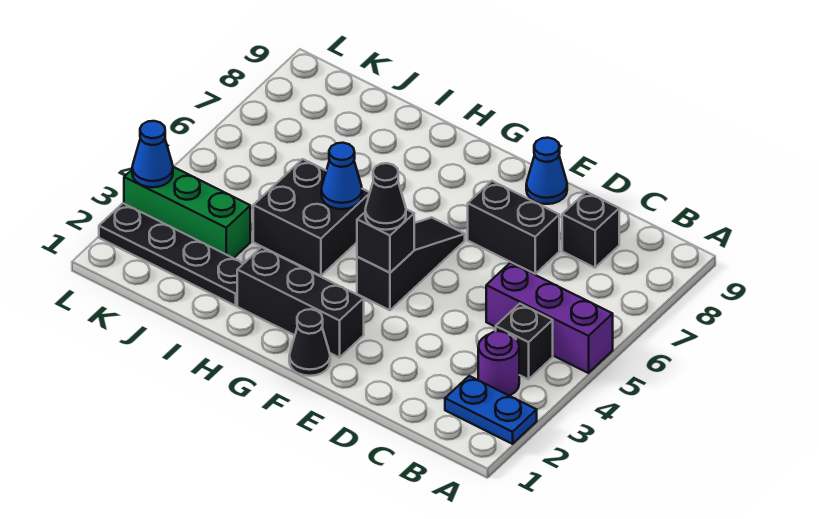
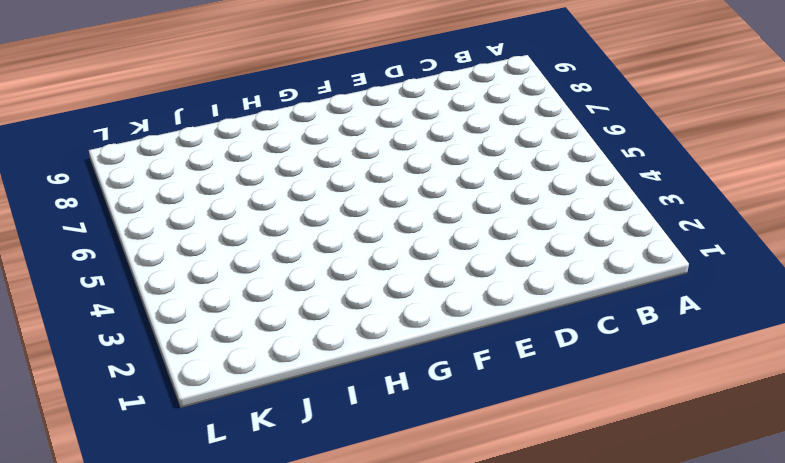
none -> blue plate A2:B2 level 1
none -> purple brick A5:C5 level 1
none -> purple round brick B3 level 1

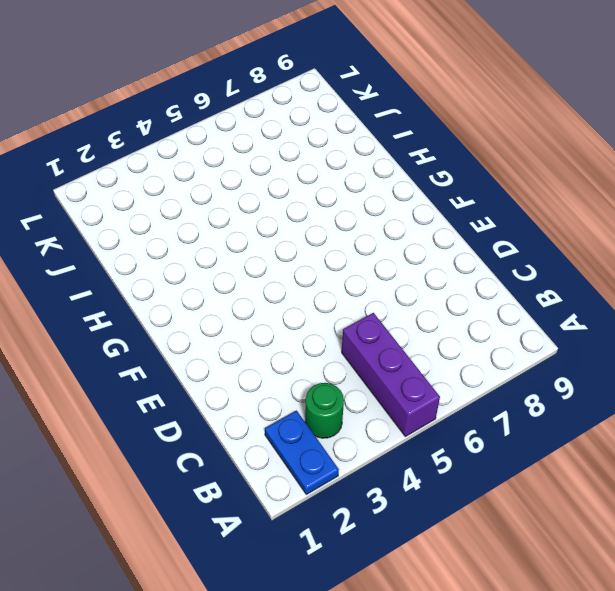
green round brick B3 level 1 -> purple round brick B3 level 1
none -> black brick B4 level 1
none -> black brick C8 level 1
none -> black brick D7:E7 level 1

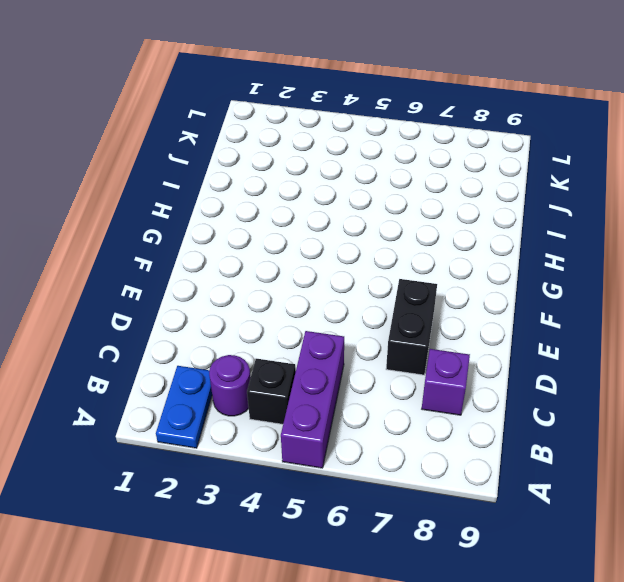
purple brick C8 level 1 -> black brick C8 level 1
none -> blue cone E9 level 1
none -> black cone F1 level 1
none -> black brick F2:H2 level 1

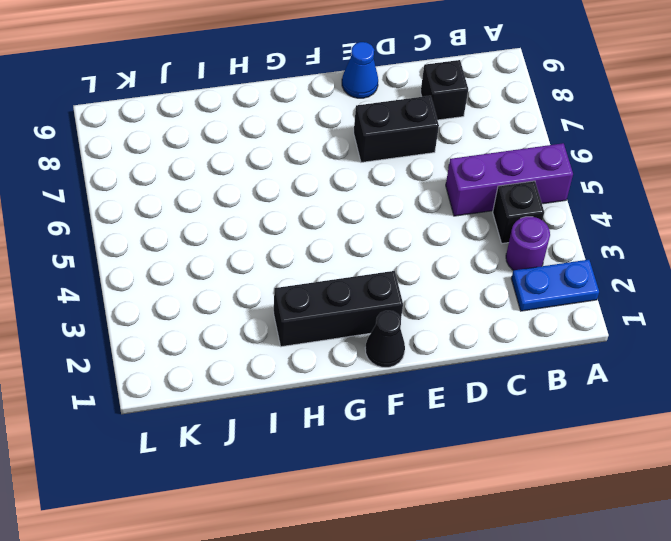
none -> black slope F4:F6 level 1 top 4
none -> black brick H4:I5 level 1
none -> black plate I2:L2 level 1

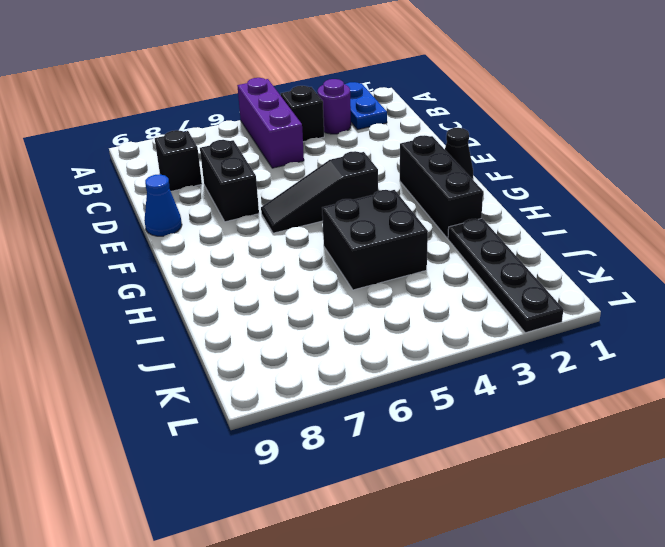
none -> green brick J3:L3 level 1
none -> black brick F4 level 2
none -> blue cone H5 level 2

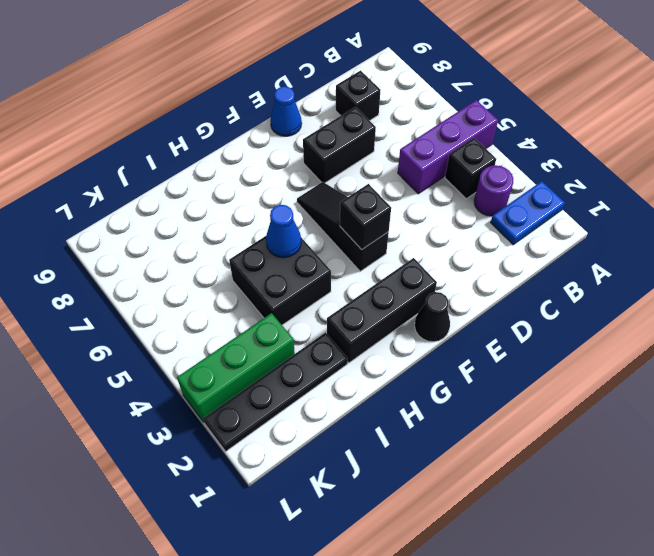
none -> blue cone L3 level 2
none -> black cone F4 level 3

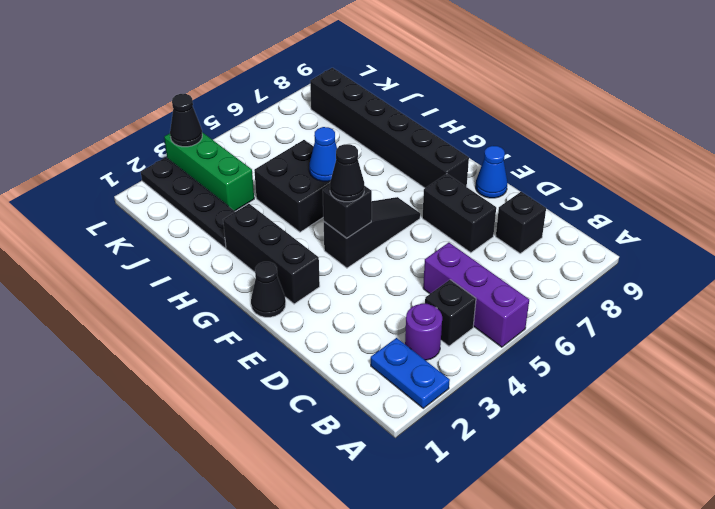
black brick F8:K8 level 1 -> none
black cone L3 level 2 -> blue cone L3 level 2

